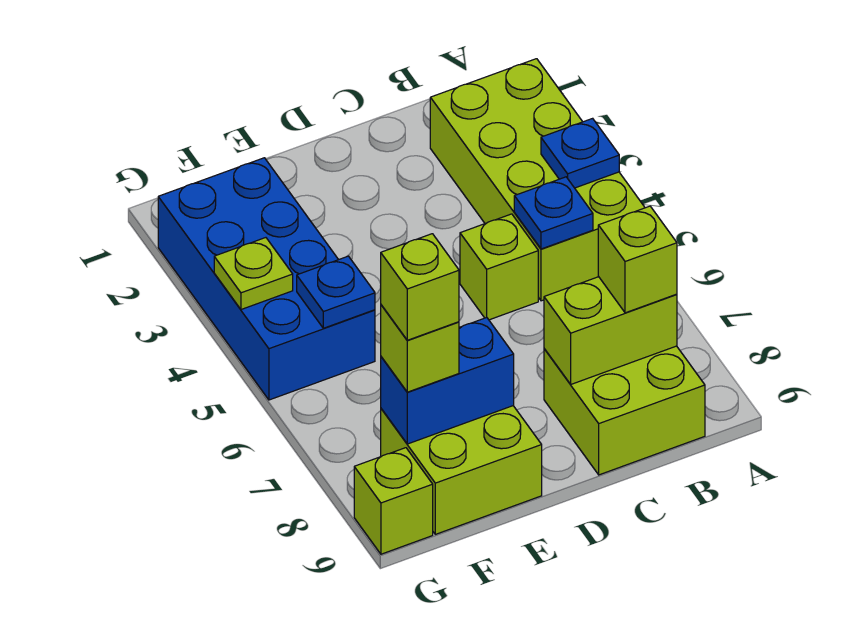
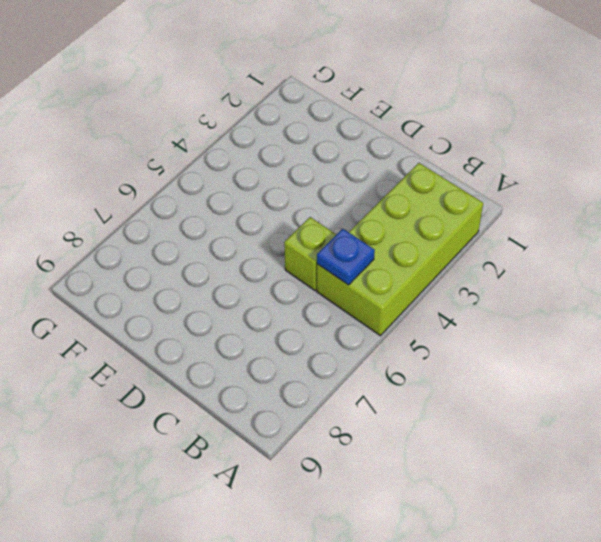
none -> lime brick B8:C9 level 1
none -> lime brick E8:F9 level 1
none -> blue brick F2:G5 level 1

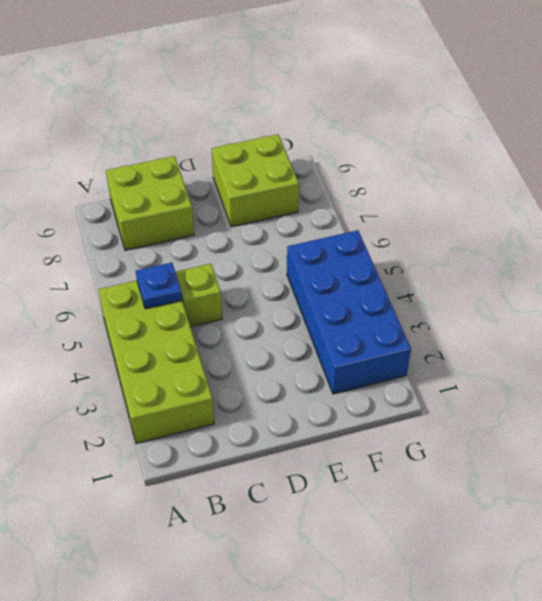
none -> lime brick G9 level 1
none -> blue plate A4 level 2
none -> lime brick B8:C8 level 2

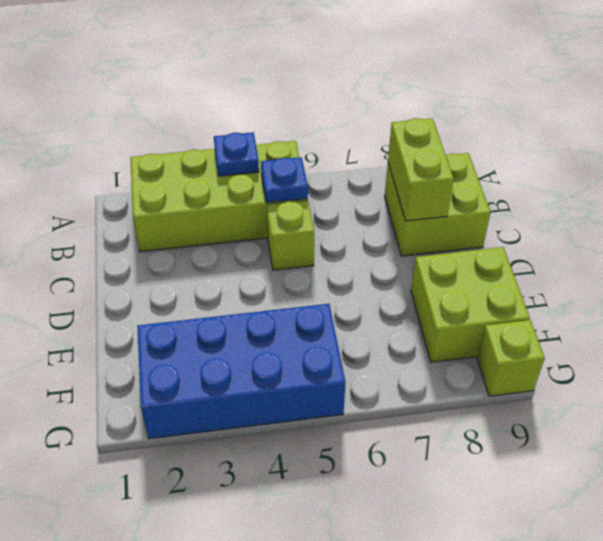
none -> blue brick E8:F8 level 2
none -> blue plate F5 level 2
none -> lime plate G4 level 2

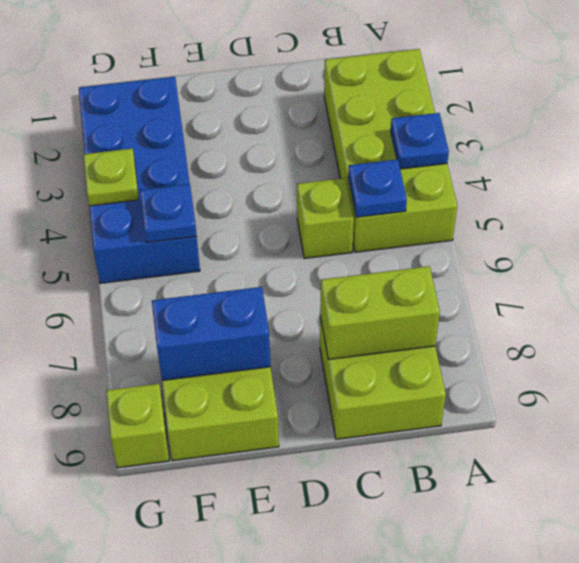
none -> lime brick B8 level 3
none -> lime brick F8 level 3
none -> lime brick F8 level 4

